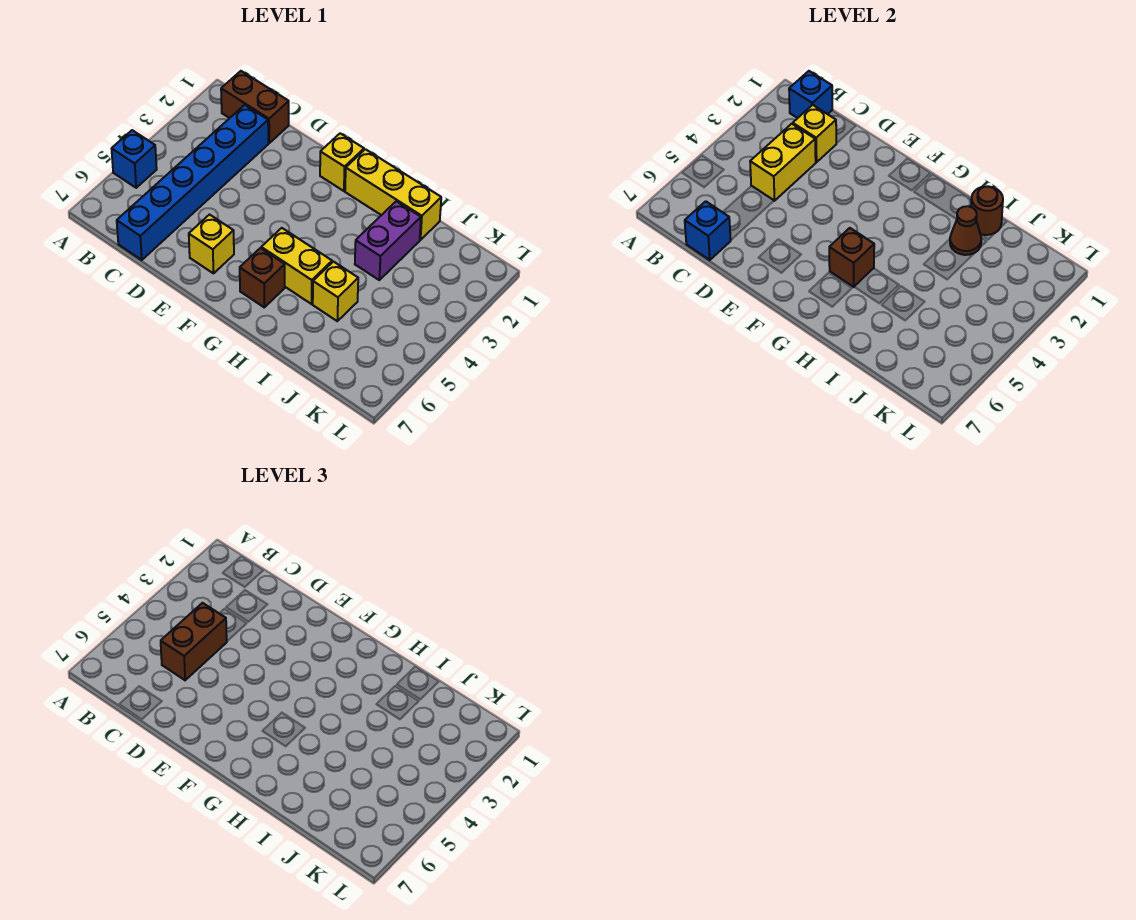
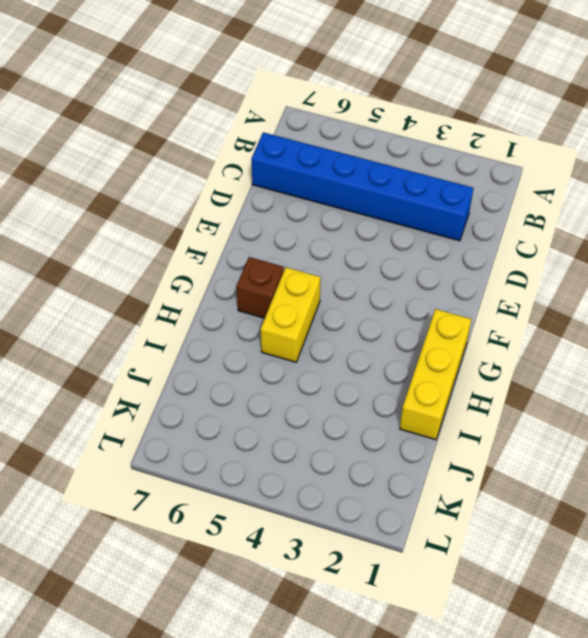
none -> blue brick A5 level 1
none -> brown brick B1:C1 level 1
none -> yellow brick E6 level 1

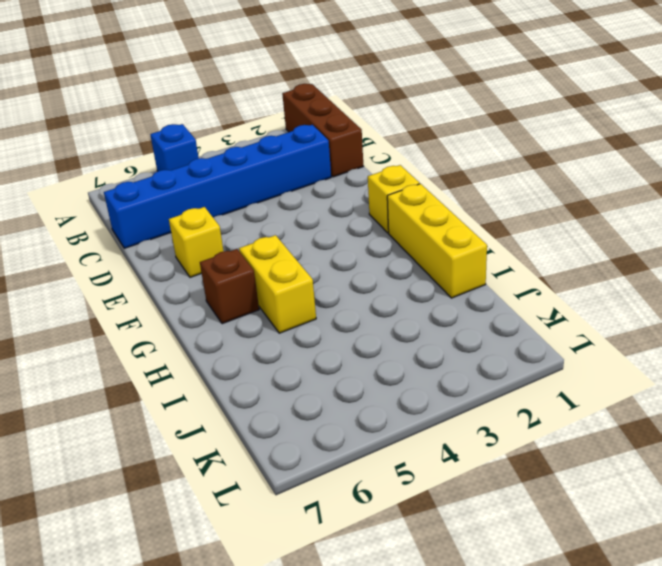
brown brick A1:C1 level 1 -> brown brick B1:C1 level 1
none -> purple brick I2:I3 level 1
none -> yellow brick I5 level 1
none -> blue brick B1 level 2

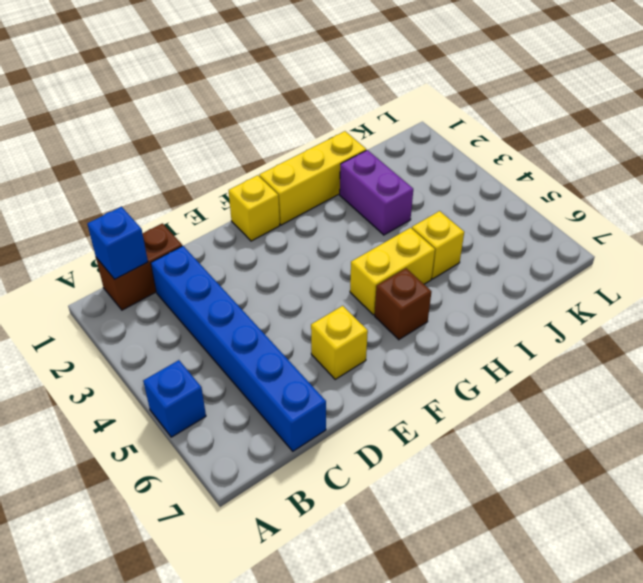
none -> yellow brick C2 level 2
none -> yellow brick C3:C4 level 2
none -> blue brick C7 level 2

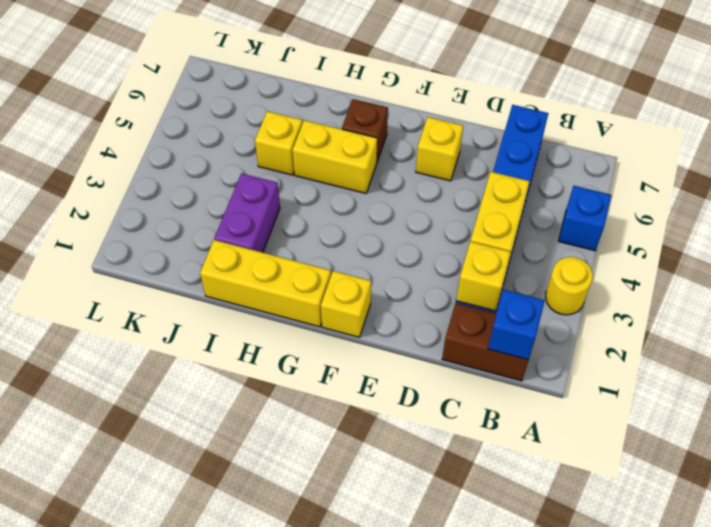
yellow round brick A3 level 1 -> none
none -> blue brick C7 level 2
none -> brown brick G5 level 2
none -> brown round brick I1 level 2

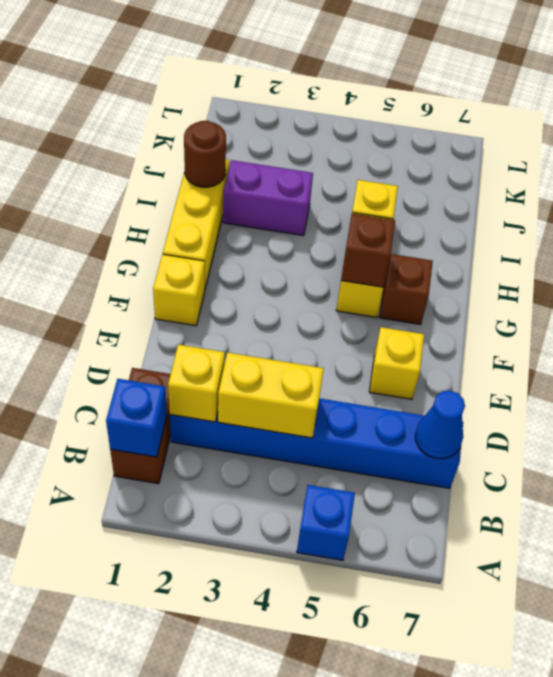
blue cone C7 level 2 -> blue brick C7 level 2
none -> brown cone I2 level 2
none -> brown brick C4:C5 level 3

